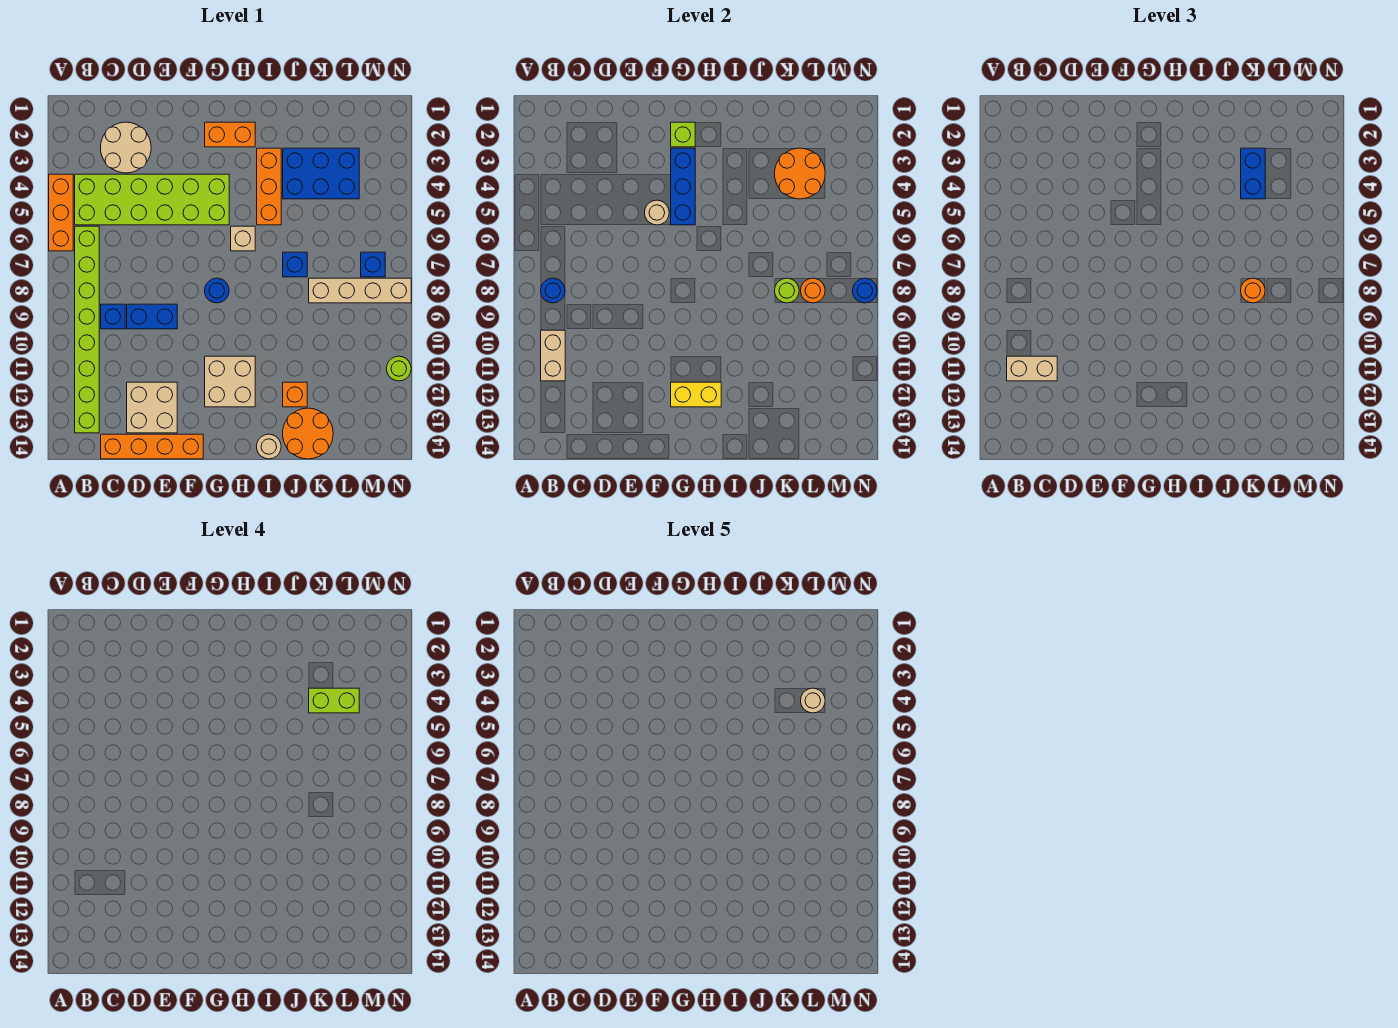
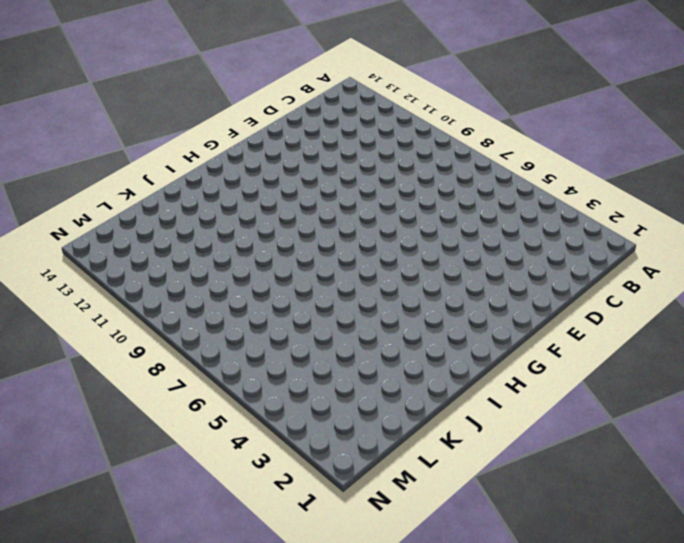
none -> orange brick A4:A6 level 1
none -> lime brick B4:G5 level 1
none -> lime brick B6:B13 level 1
none -> tan round brick C2:D3 level 1

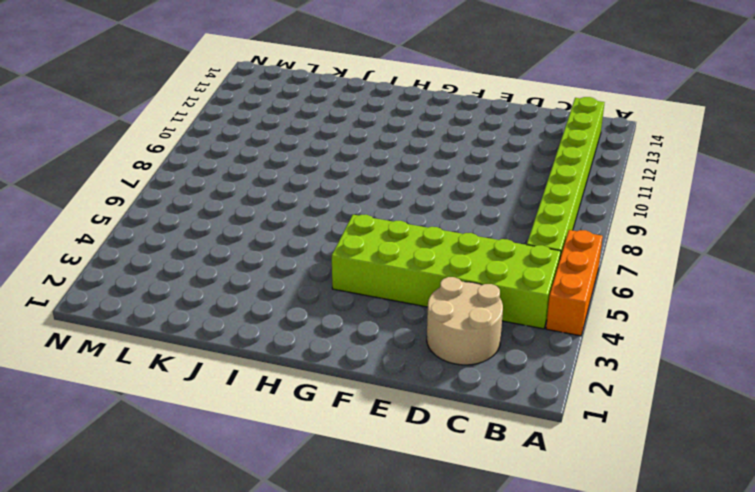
none -> blue brick C9 level 1
none -> orange brick C14:F14 level 1
none -> blue brick D9:E9 level 1
none -> tan brick D12:E13 level 1

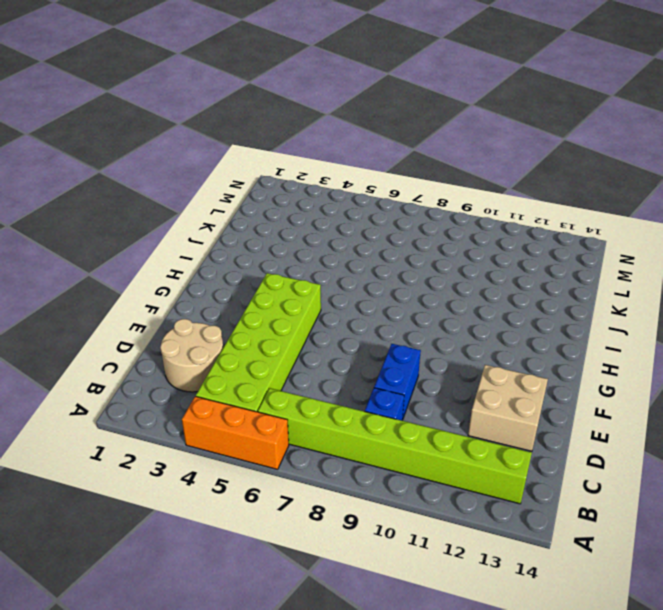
none -> orange brick C14:F14 level 1
none -> orange brick G2:H2 level 1
none -> blue round brick G8 level 1
none -> tan brick G11:H12 level 1

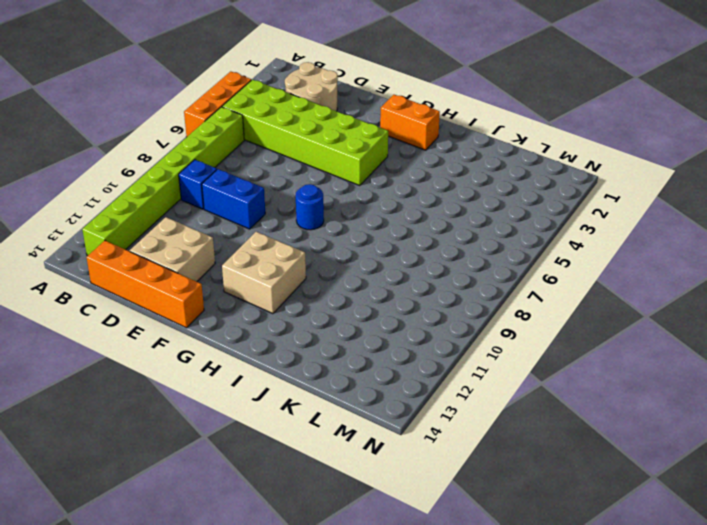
none -> tan brick H6 level 1
none -> orange brick I3:I5 level 1
none -> tan round brick I14 level 1
none -> blue brick J3:L4 level 1

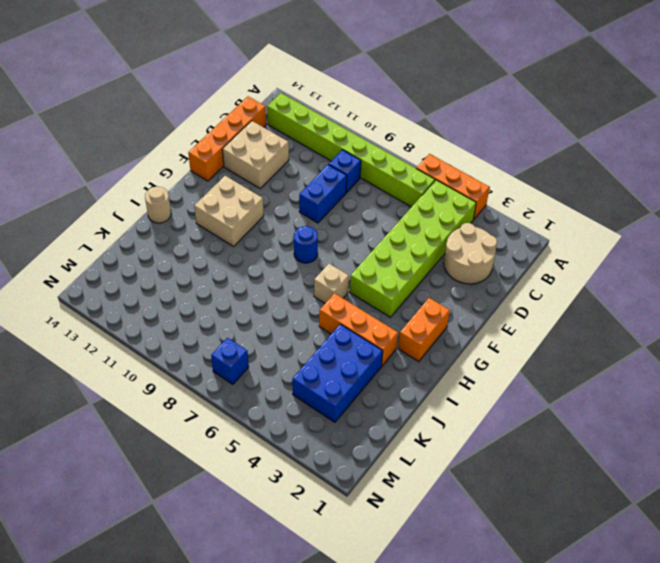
none -> blue brick J7 level 1
none -> orange brick J12 level 1
none -> orange round brick J13:K14 level 1
none -> tan brick K8:N8 level 1

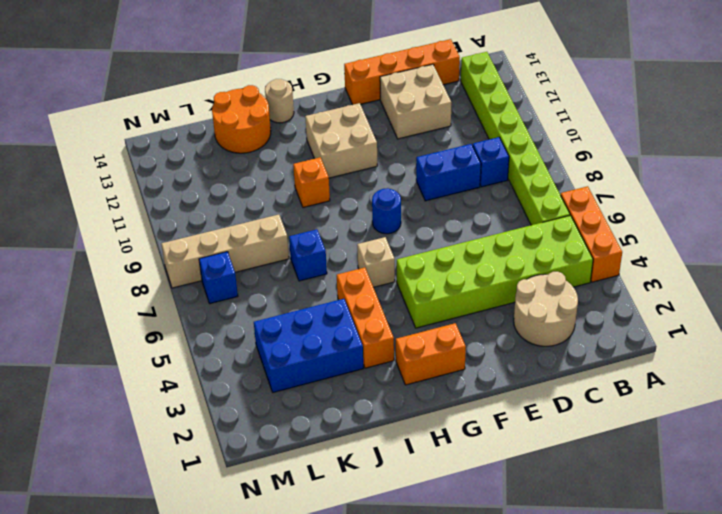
orange brick I10 level 1 -> orange brick J12 level 1
none -> lime round brick N11 level 1
none -> blue round brick B8 level 2
none -> tan brick B10:B11 level 2
none -> tan round brick F5 level 2

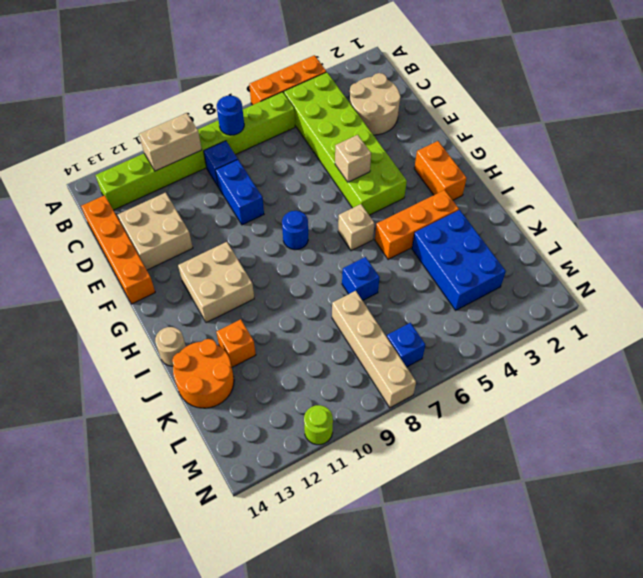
tan brick F5 level 2 -> tan round brick F5 level 2
none -> lime brick G2 level 2
none -> blue brick G3:G5 level 2
none -> yellow brick G12:H12 level 2
none -> orange round brick K3:L4 level 2

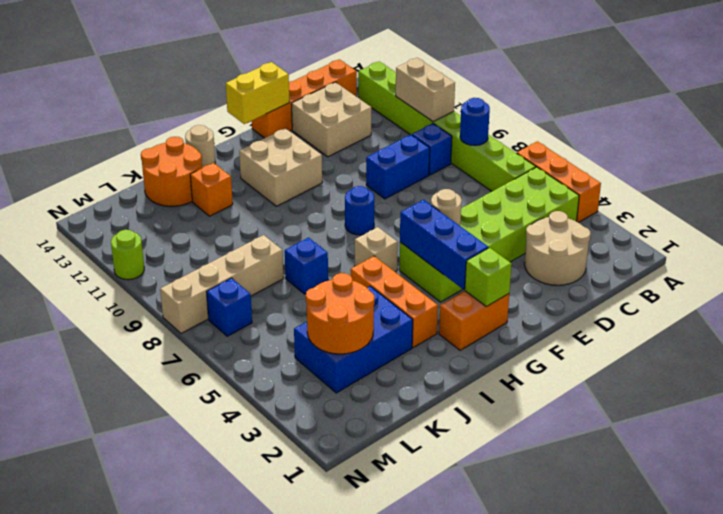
yellow brick F14:G14 level 2 -> yellow brick G12:H12 level 2
none -> lime round brick K8 level 2
none -> orange round brick L8 level 2
none -> blue round brick N8 level 2
none -> tan brick B11:C11 level 3

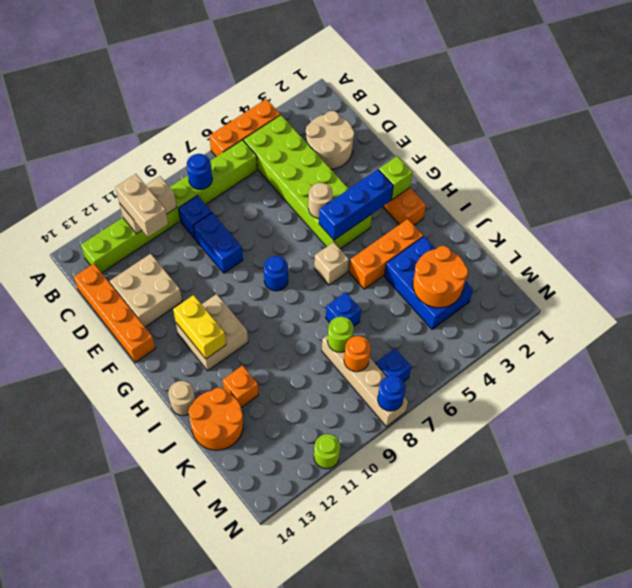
none -> blue brick K3:K4 level 3
none -> orange round brick K8 level 3
none -> lime brick K4:L4 level 4
none -> tan round brick L4 level 5

